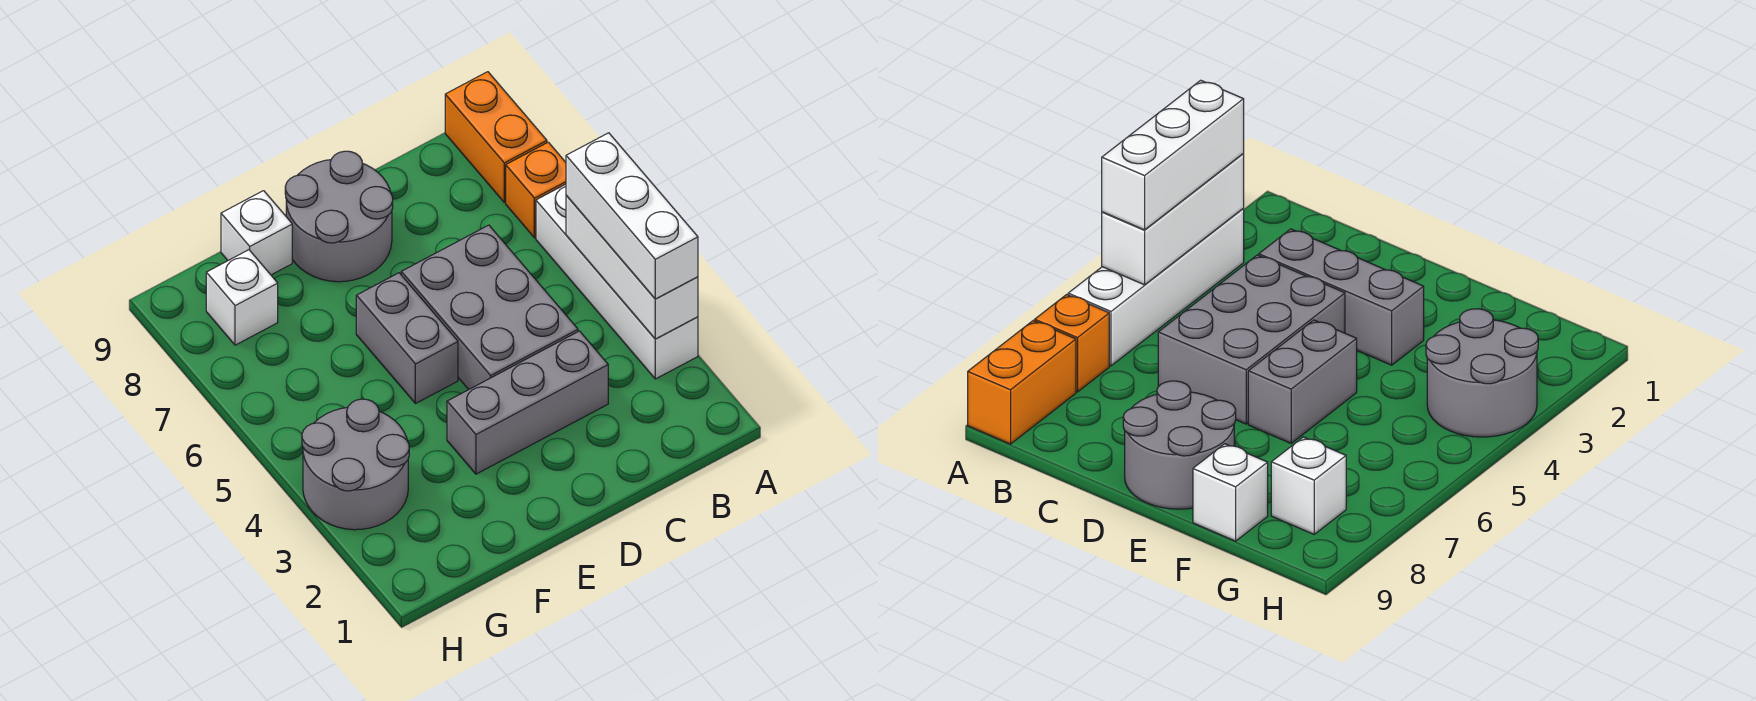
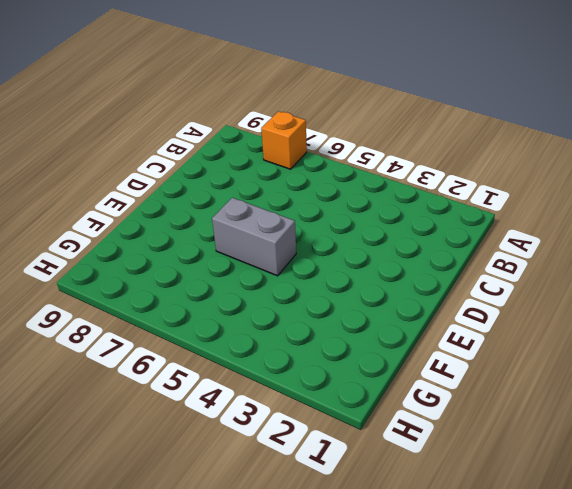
none -> white brick A3:A6 level 1
none -> orange brick A8:A9 level 1
none -> grey brick C3:E3 level 1

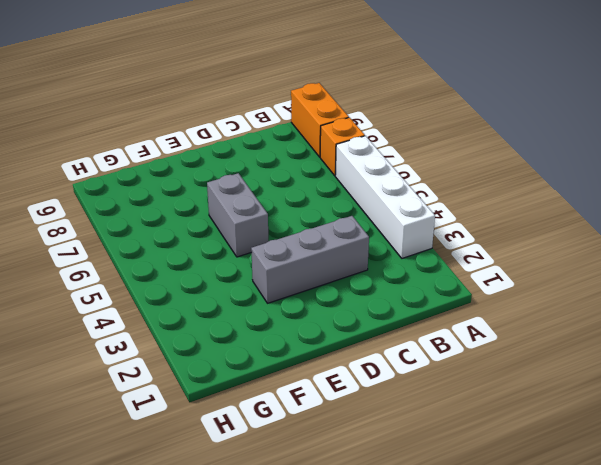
none -> grey brick C4:D6 level 1
none -> grey round brick D8:E9 level 1
none -> white brick F9 level 1

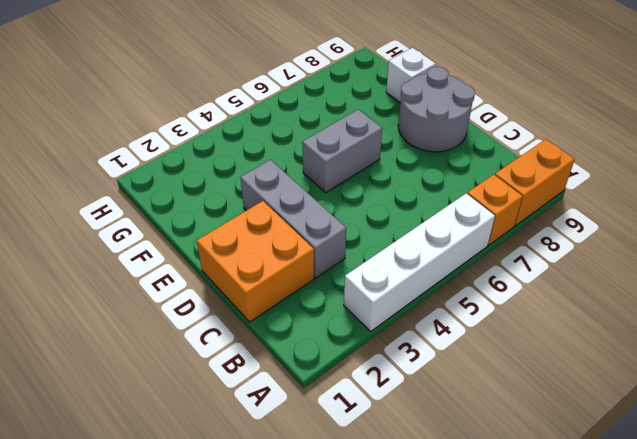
orange brick C1:D2 level 1 -> none
none -> grey brick C4:D6 level 1
none -> grey round brick G3:H4 level 1
none -> white brick G8 level 1

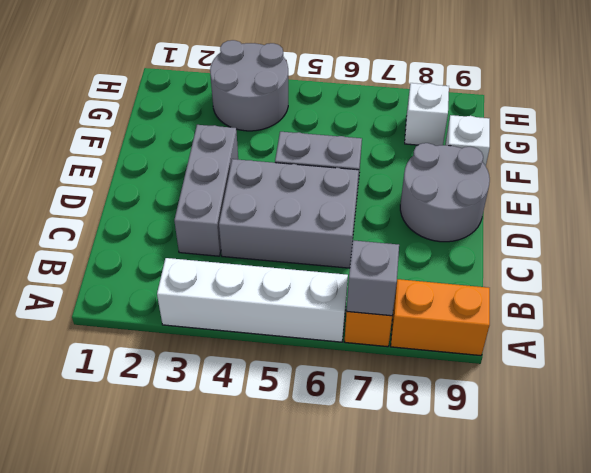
grey brick A7 level 2 -> none
none -> white brick A3:A5 level 2
none -> white brick A3:A5 level 3

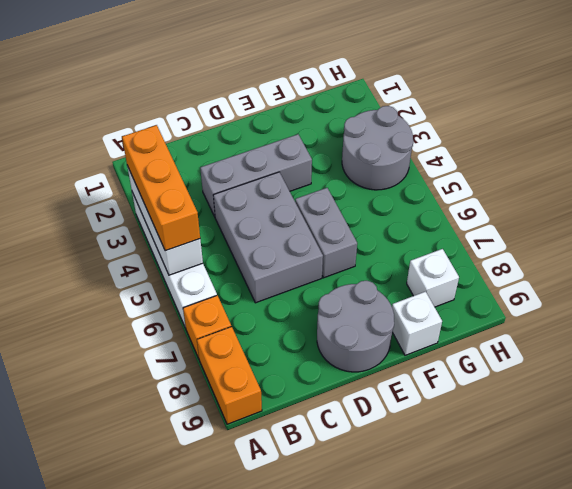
orange brick A3:A5 level 3 -> white brick A3:A5 level 3

